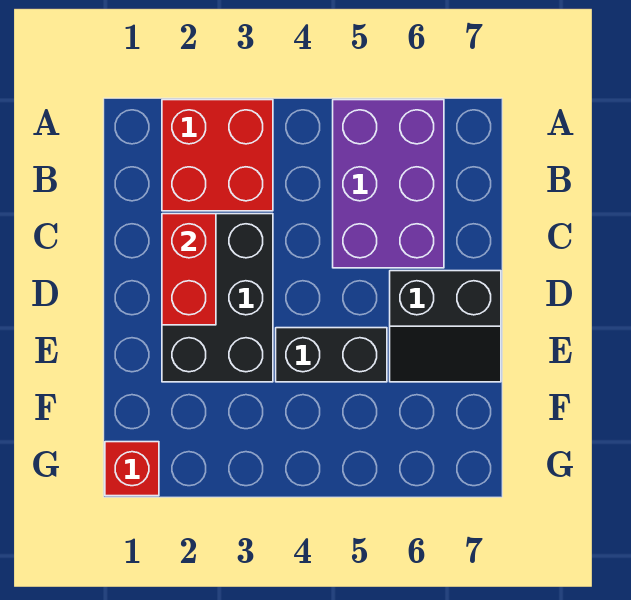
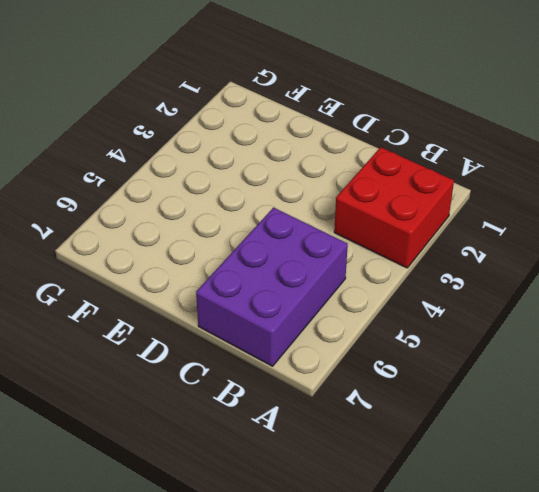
purple brick B5:C7 level 1 -> purple brick A5:C6 level 1
none -> black brick C2:E3 level 1
none -> black slope D6:E7 level 1 top D

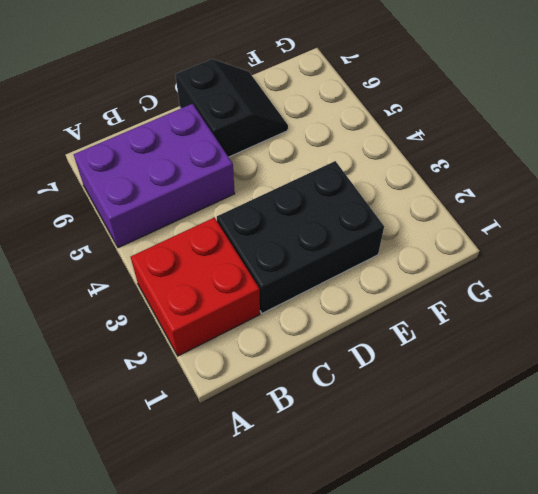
none -> black brick E4:E5 level 1
none -> red brick G1 level 1

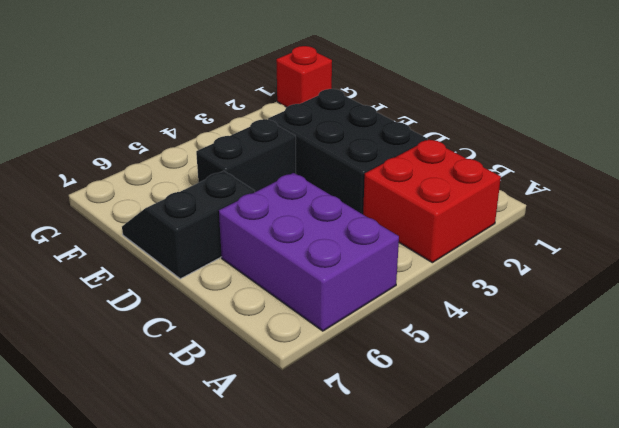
none -> red brick C2:D2 level 2

